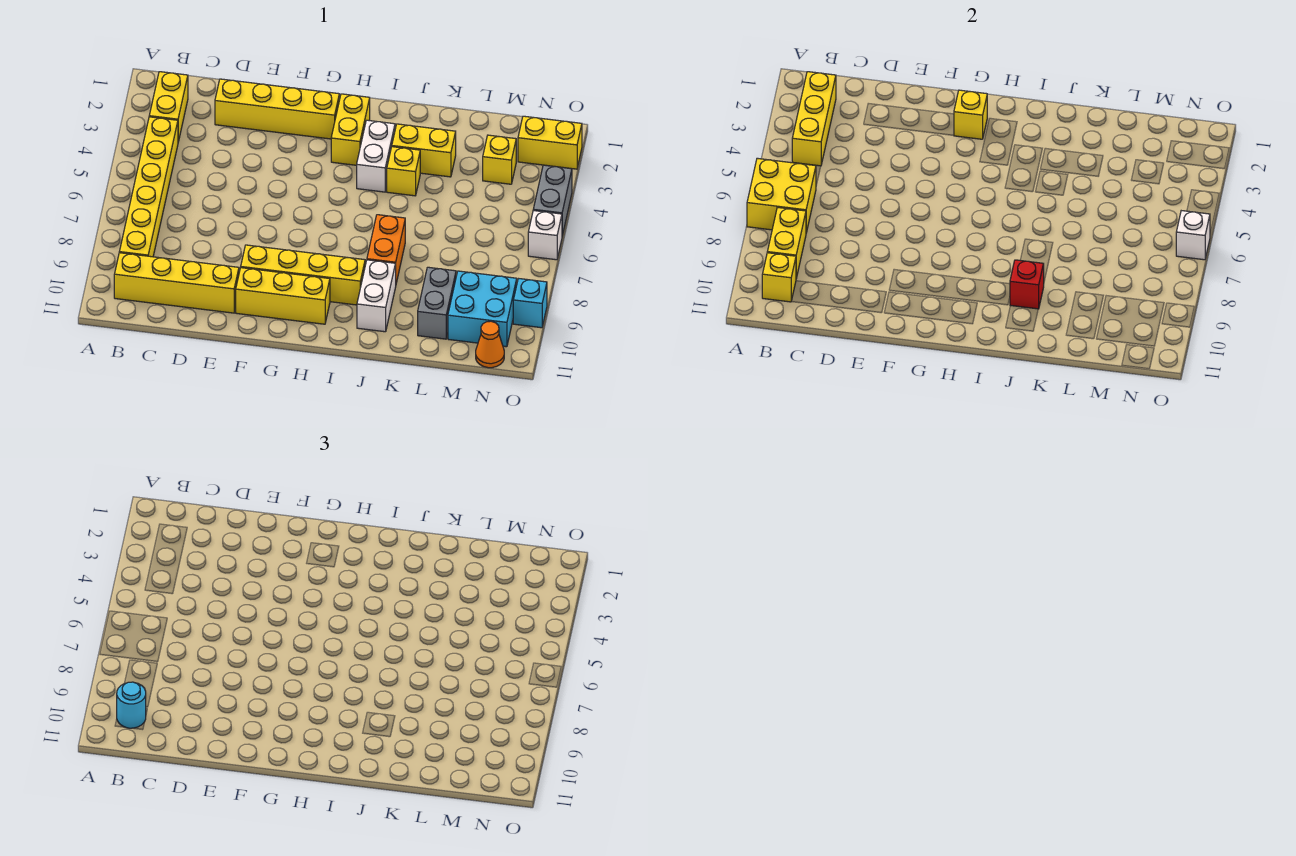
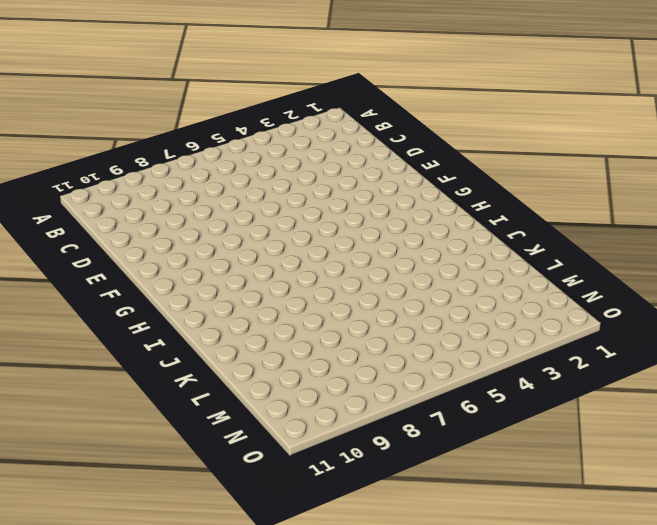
none -> yellow brick B2:B3 level 1
none -> yellow brick B4:B9 level 1
none -> yellow brick B10:E10 level 1

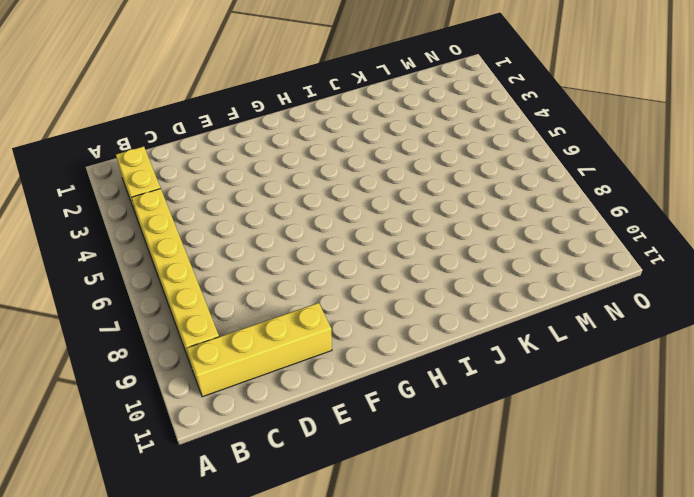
none -> yellow brick D2:G2 level 1
none -> yellow brick F9:I9 level 1
none -> yellow brick F10:H10 level 1

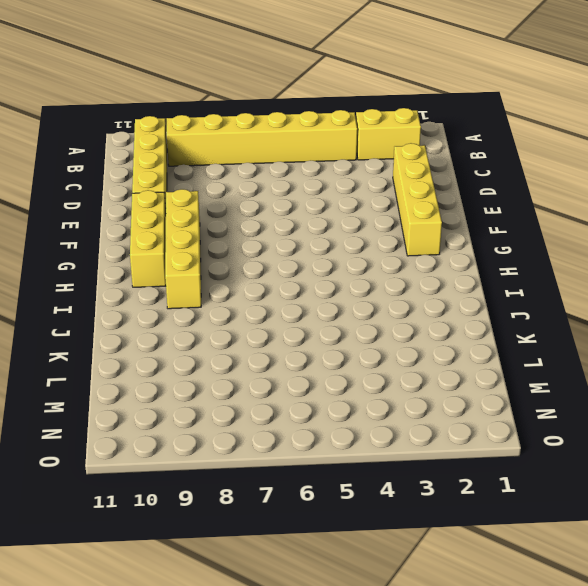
none -> yellow brick H2:H3 level 1
none -> white brick I3:I4 level 1
none -> yellow brick J3:K3 level 1

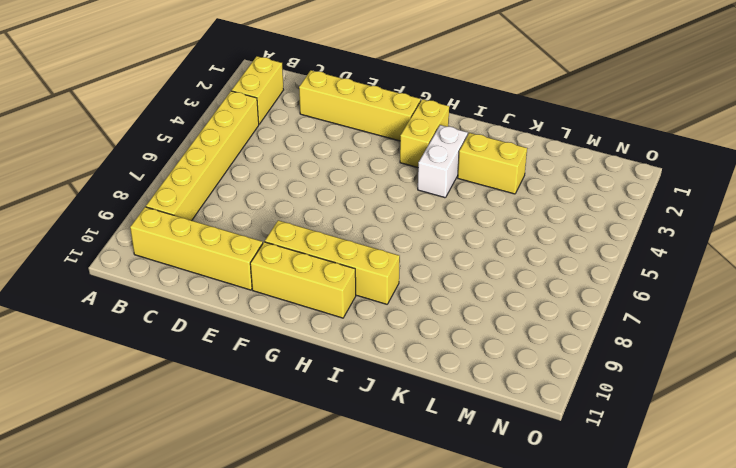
none -> yellow brick J4 level 1
none -> orange brick J7:J8 level 1
none -> white brick J9:J10 level 1

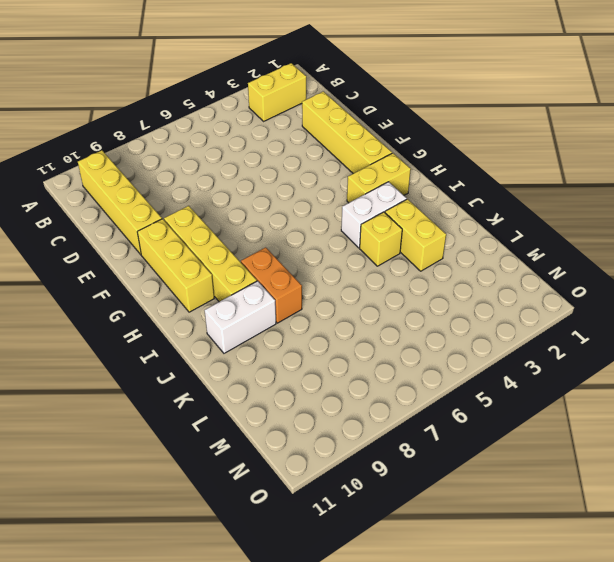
orange brick I8:J8 level 1 -> orange brick J7:J8 level 1
none -> yellow brick B4:B9 level 1
none -> grey brick L9:L10 level 1
none -> yellow brick M3 level 1

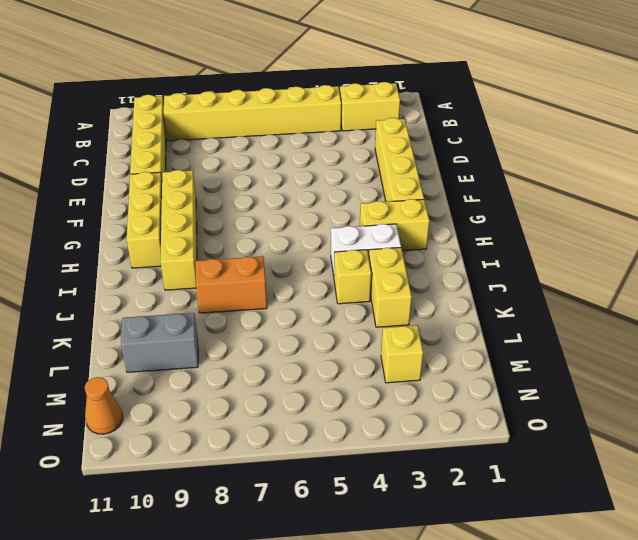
none -> white brick J9:J10 level 1
none -> cyan brick M9:N10 level 1
none -> yellow brick N2:O2 level 1

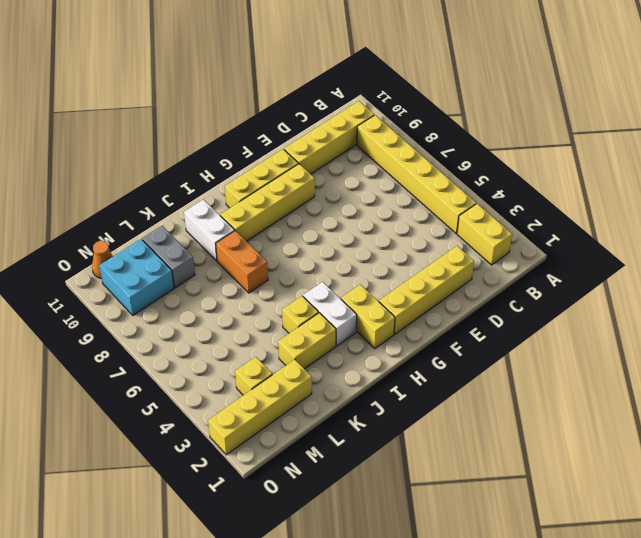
yellow brick L2:O2 level 1 -> yellow brick N2:O2 level 1
none -> grey brick O4:O5 level 1
none -> white brick O6 level 1
none -> cyan brick O9 level 1

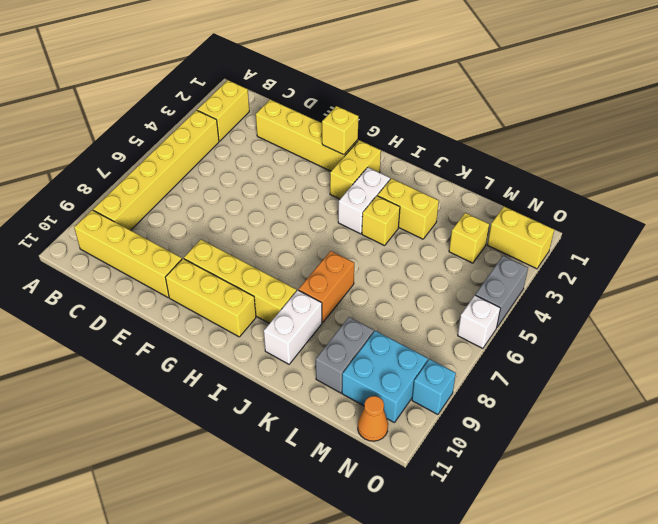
none -> yellow brick A6:B7 level 2
none -> yellow brick B2:B4 level 2
none -> yellow brick B8:B9 level 2

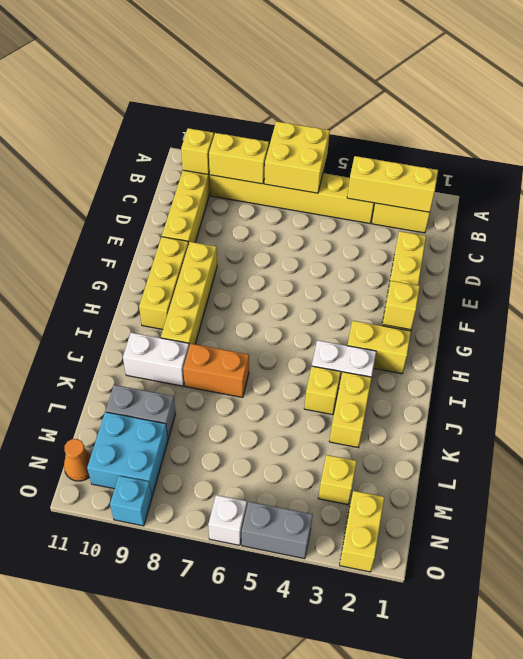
none -> red brick J9 level 2
none -> white brick O6 level 2
none -> cyan round brick B10 level 3

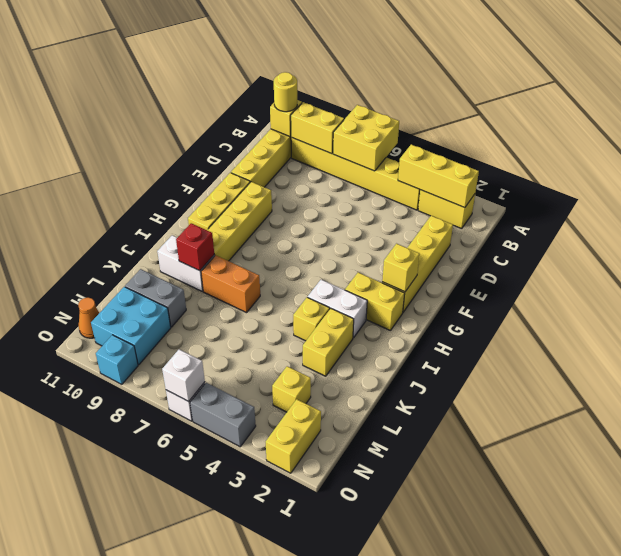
yellow round brick B10 level 3 -> cyan round brick B10 level 3

